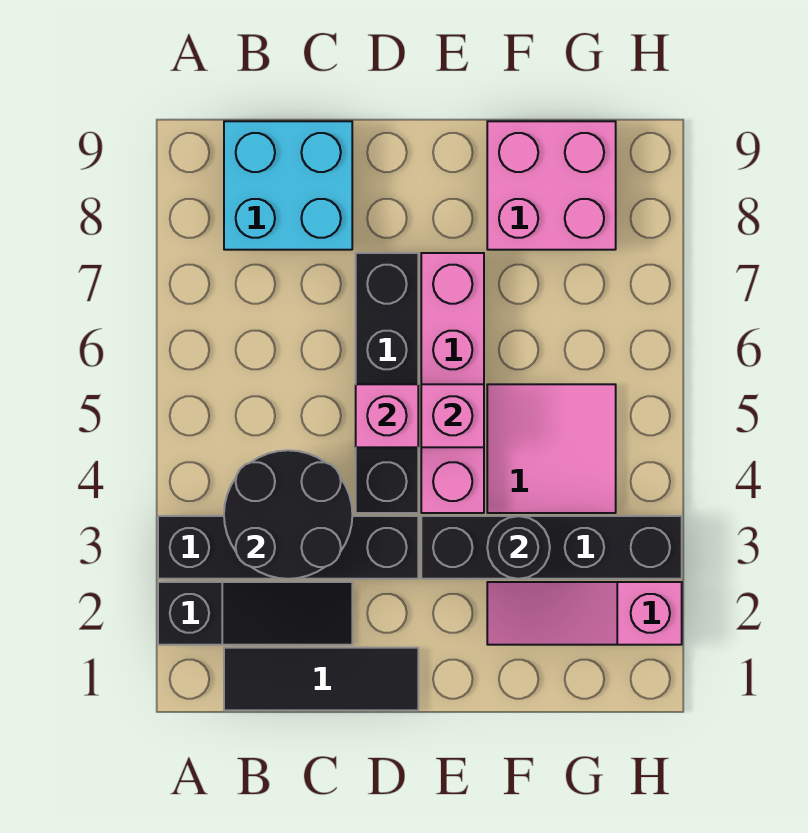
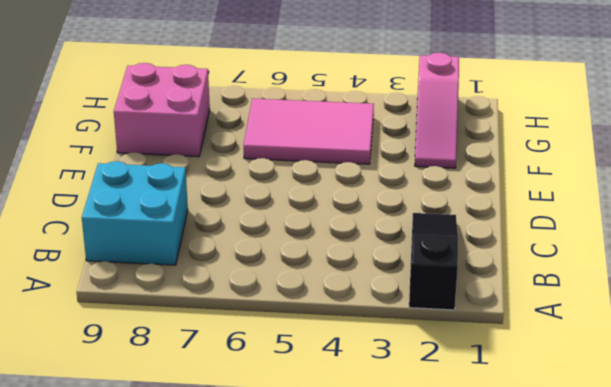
pink tile F4:G6 level 1 -> pink tile F4:G5 level 1
none -> black brick A3:D3 level 1
none -> black tile B1:D1 level 1
none -> black brick D4:D7 level 1

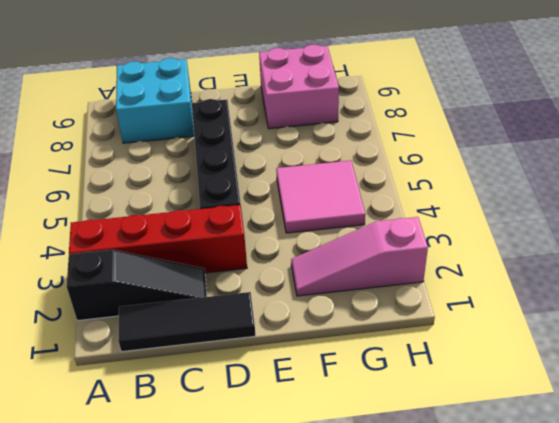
red brick A3:D3 level 1 -> black brick A3:D3 level 1
none -> black brick E3:H3 level 1
none -> pink brick E4:E7 level 1
none -> black round brick B3:C4 level 2

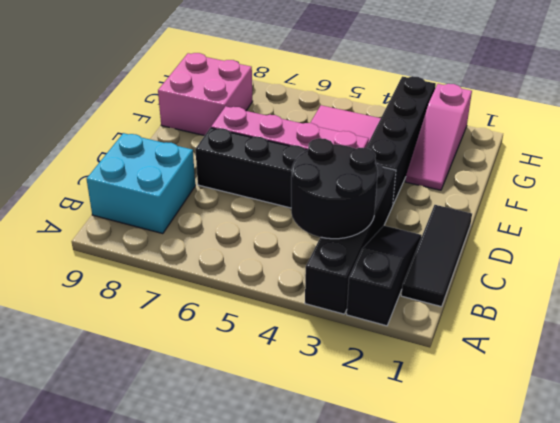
none -> pink brick D5 level 2
none -> pink brick E5 level 2
none -> black round brick F3 level 2

